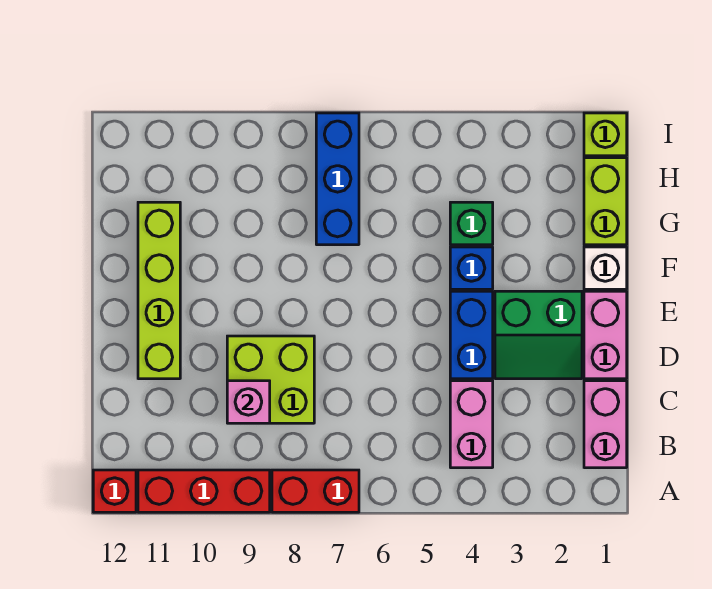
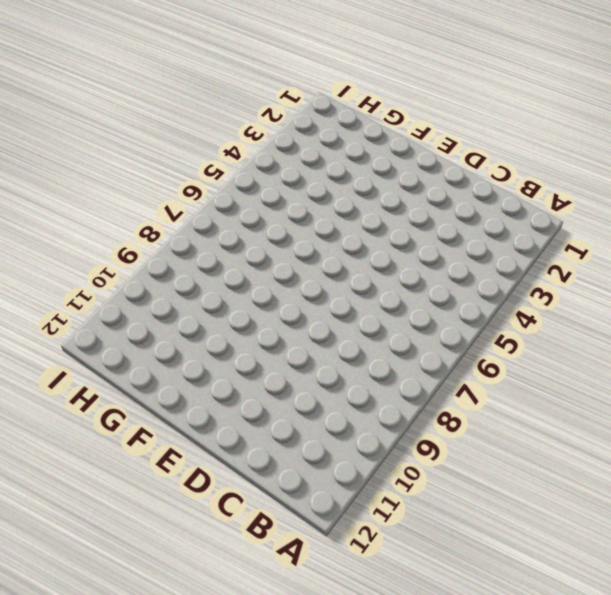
none -> red brick A7:A8 level 1
none -> red brick A9:A11 level 1
none -> red brick A12 level 1

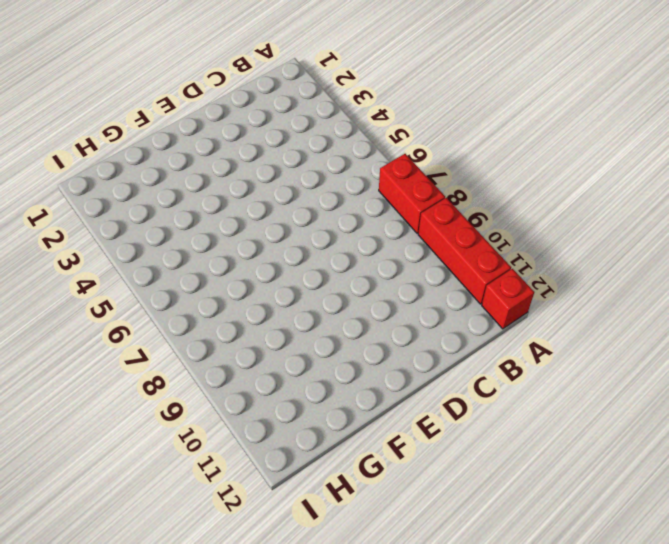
none -> pink brick B1:C1 level 1
none -> pink brick B4:C4 level 1
none -> lime brick C8:D9 level 1

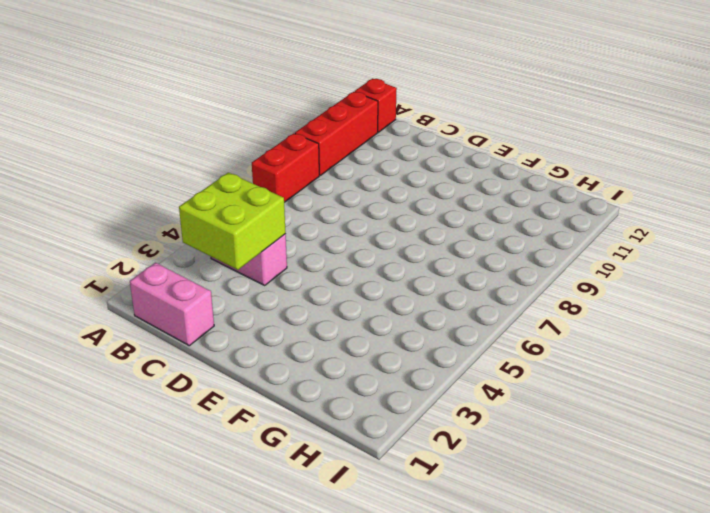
lime brick B3:C4 level 2 -> lime brick C8:D9 level 1
none -> pink brick D1:E1 level 1
none -> green slope D2:E3 level 1 top E
none -> blue brick D4:E4 level 1

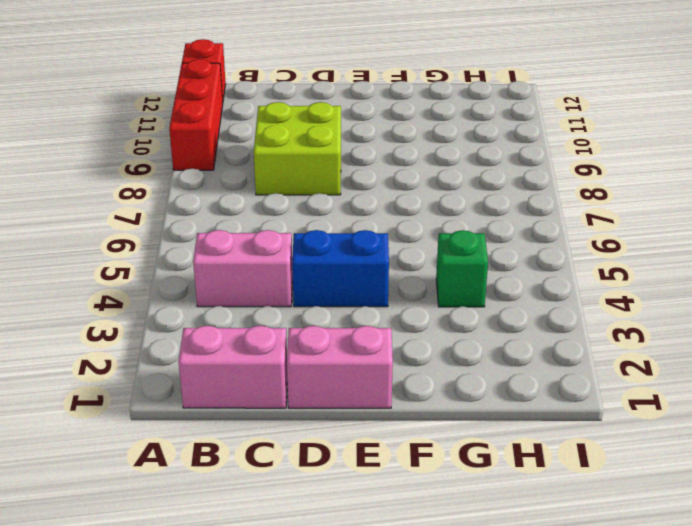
none -> red brick A7:A8 level 1
none -> green slope D2:E3 level 1 top E
none -> lime brick D11:G11 level 1

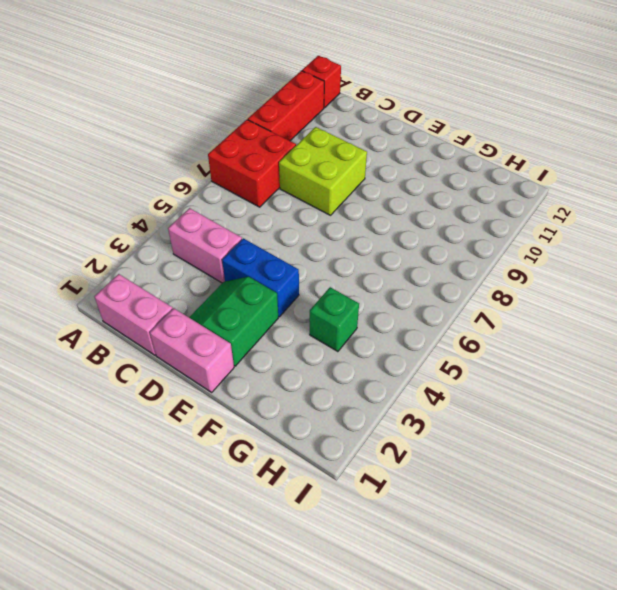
red brick A7:B8 level 1 -> red brick A7:A8 level 1
none -> lime brick D11:G11 level 1
none -> white brick F1 level 1
none -> blue brick F4 level 1

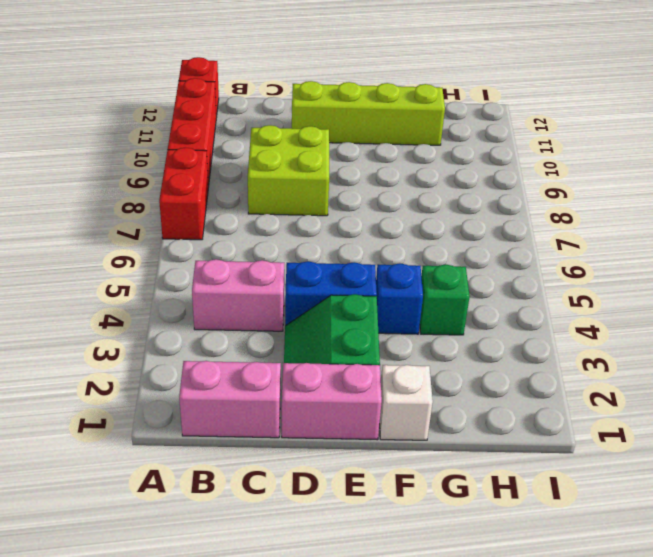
none -> lime brick G1:H1 level 1
none -> blue brick G7:I7 level 1
none -> lime brick I1 level 1

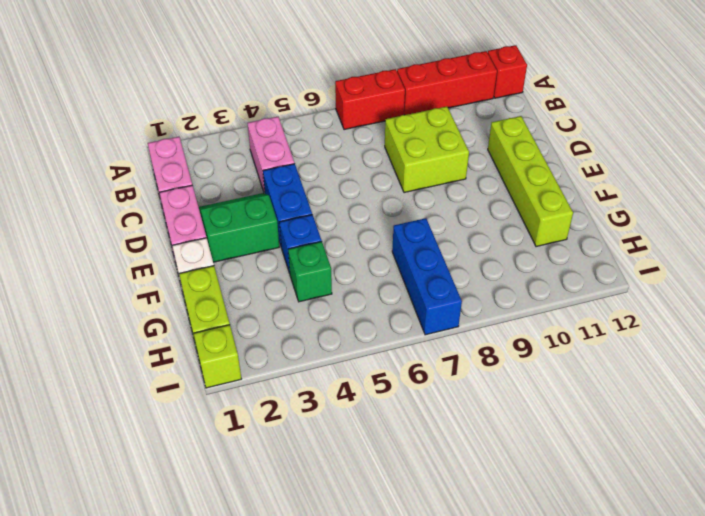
none -> pink brick C9 level 2

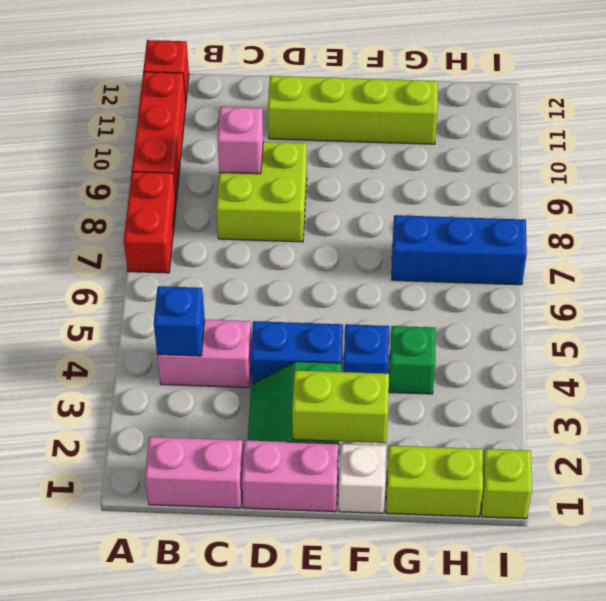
blue brick B4 level 2 -> none
lime brick E2:F2 level 2 -> none

